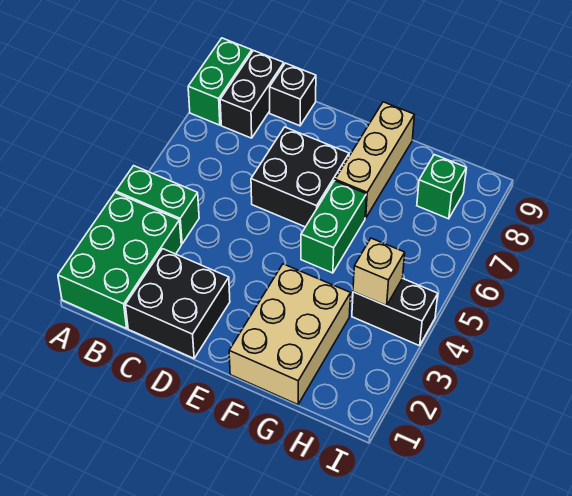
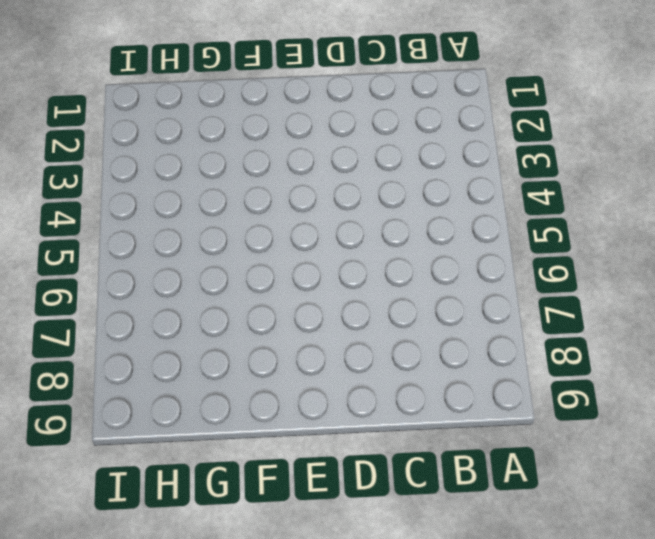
none -> green brick A1:B3 level 1
none -> green brick A4:B4 level 1
none -> green brick A8:A9 level 1

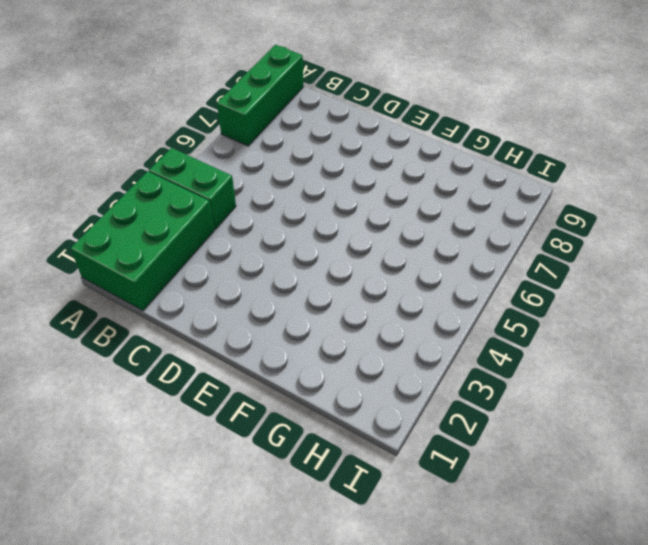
green brick A7:A9 level 1 -> green brick A8:A9 level 1
none -> black brick B8:B9 level 1
none -> black brick C1:D2 level 1
none -> black brick C9 level 1

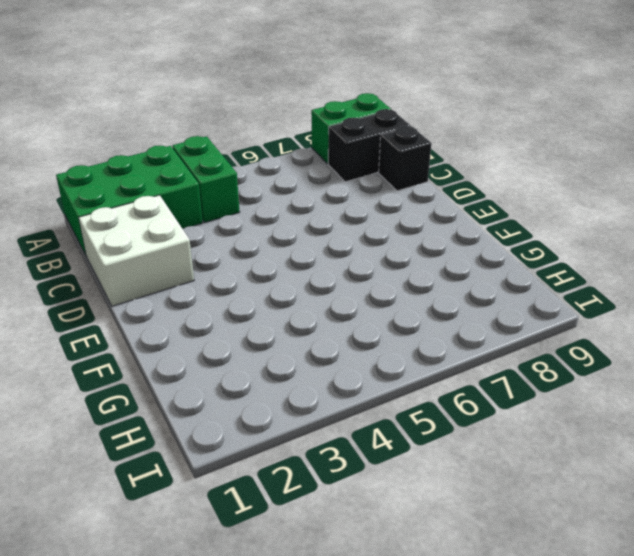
white brick C1:D2 level 1 -> black brick C1:D2 level 1
none -> black brick D6:E7 level 1
none -> tan brick F1:G3 level 1
none -> green brick F5:F6 level 1

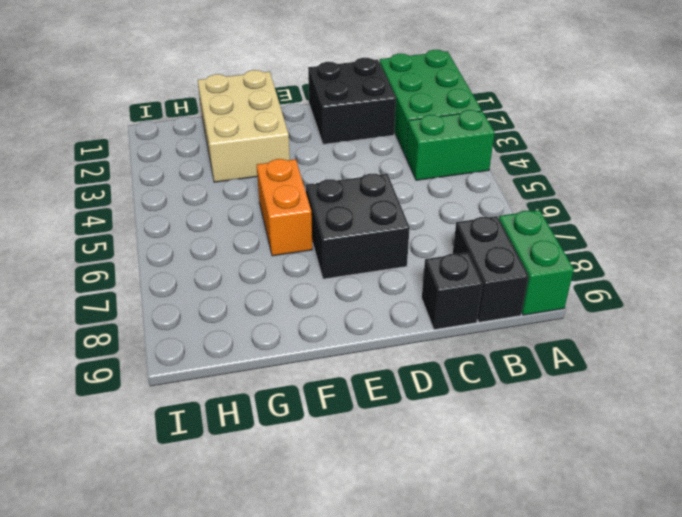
orange brick F5:F6 level 1 -> green brick F5:F6 level 1
none -> tan brick F7:F9 level 1
none -> black brick H4:I4 level 1
none -> green brick H8 level 1

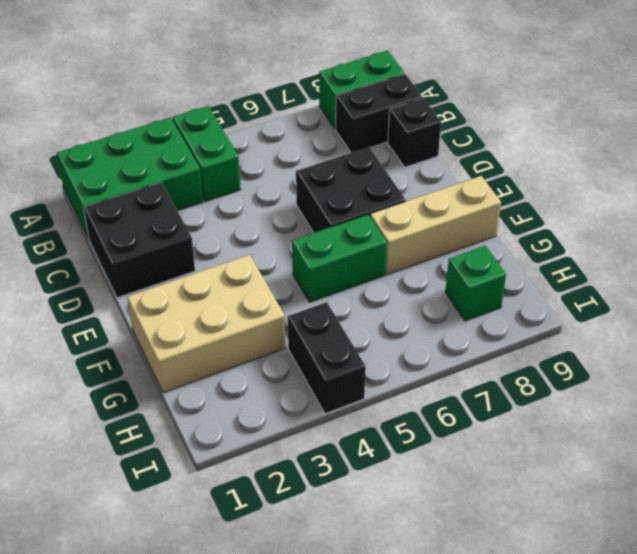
none -> tan brick H4 level 2

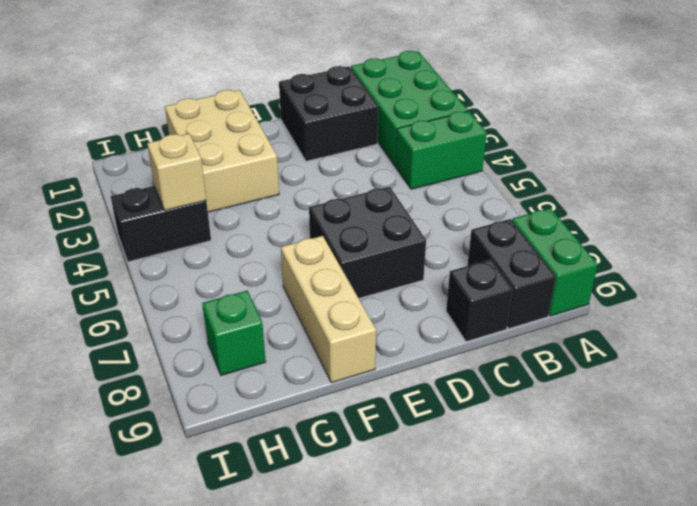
none -> green brick F5:F6 level 1

